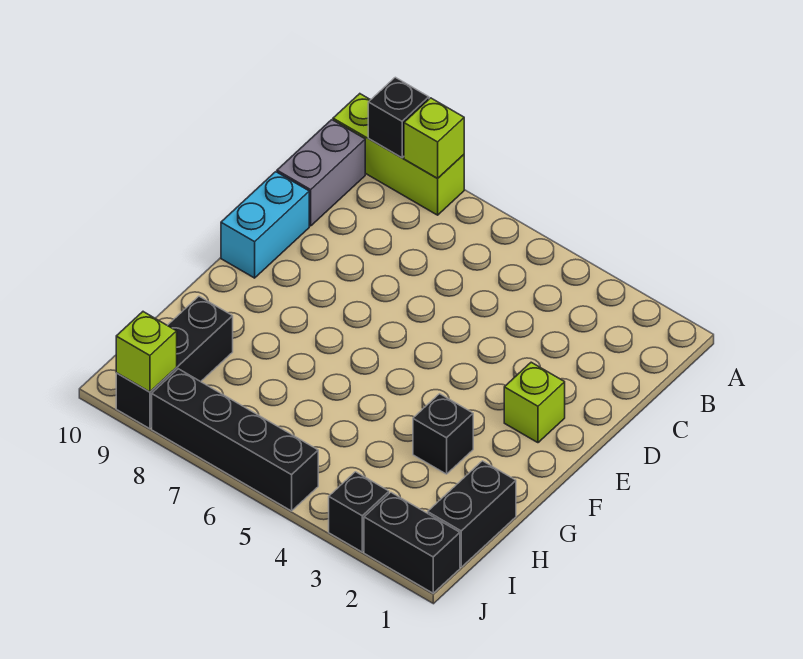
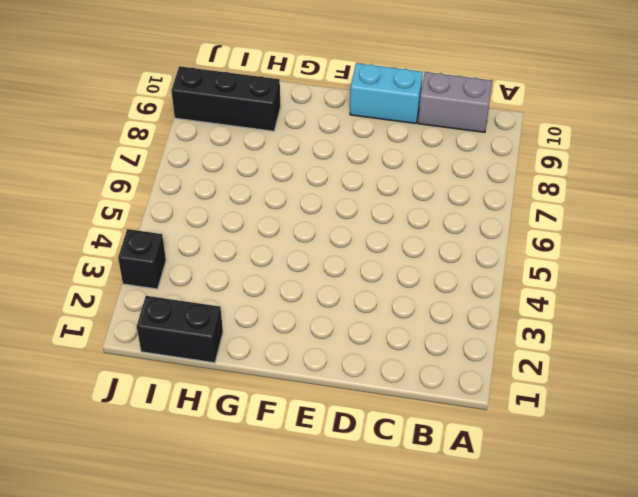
none -> lime brick A8:A10 level 1
none -> lime brick E2 level 1
none -> black brick G3 level 1

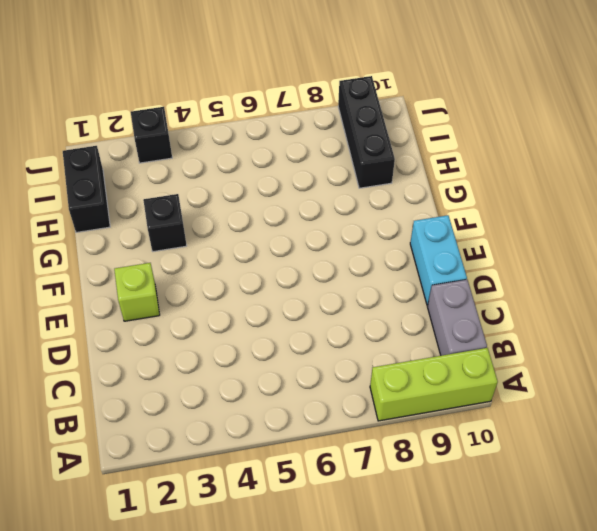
none -> black brick J1:J2 level 1
none -> black brick J5:J8 level 1
none -> lime brick A8 level 2

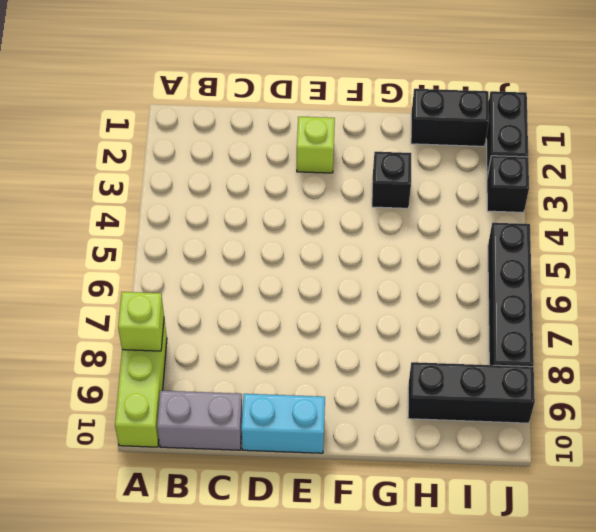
none -> black brick A9 level 2
none -> lime brick J9 level 2

